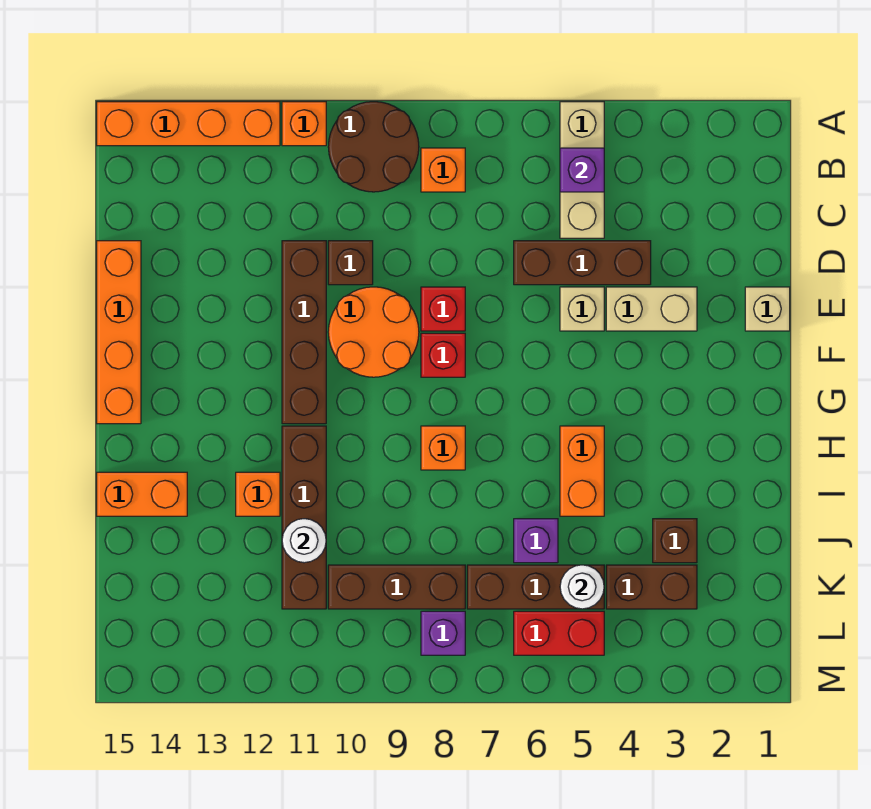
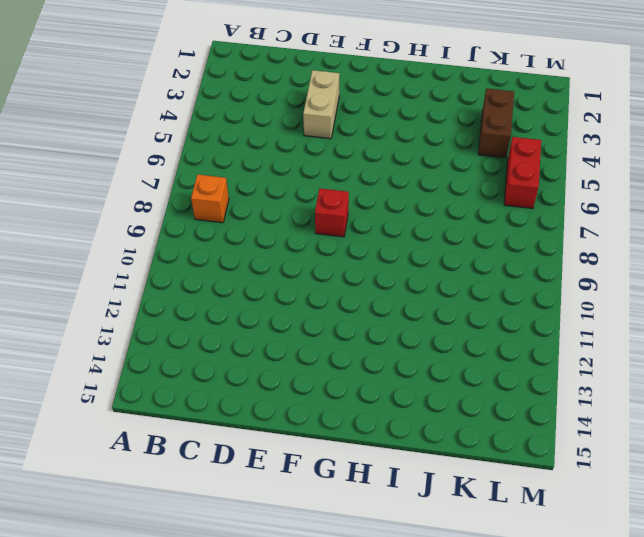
none -> tan brick A5:C5 level 1
none -> brown round brick A9:B10 level 1
none -> orange brick A11 level 1
none -> orange brick A12:A15 level 1

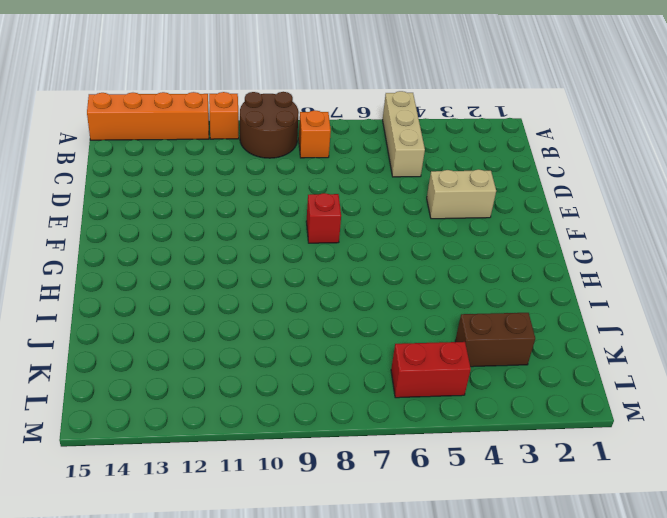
none -> brown brick D4:D6 level 1
none -> brown brick D10 level 1
none -> brown brick D11:G11 level 1
none -> orange brick D15:G15 level 1

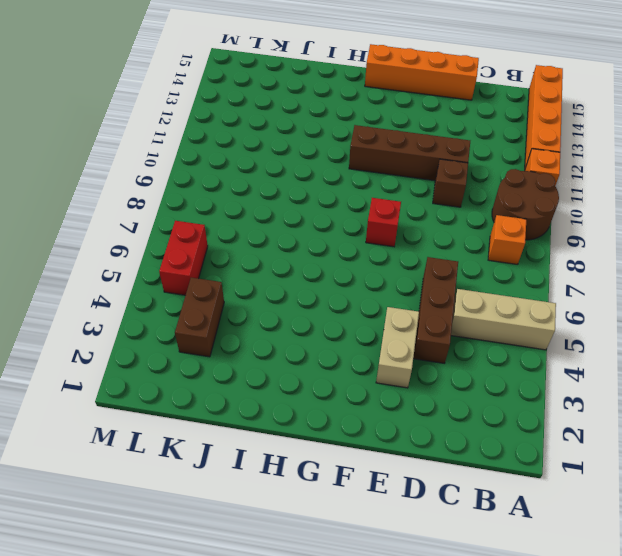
none -> tan brick E1 level 1
none -> tan brick E5 level 1
none -> red brick E8 level 1
none -> orange round brick E9:F10 level 1

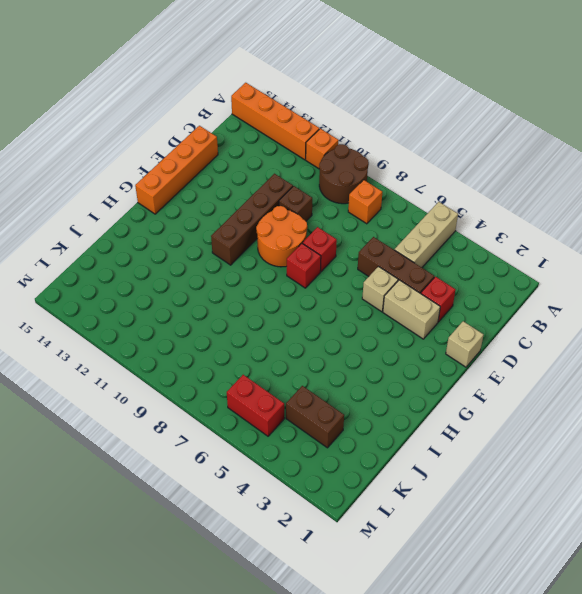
red brick D3 level 1 -> none
none -> orange brick H5:I5 level 1
none -> orange brick H8 level 1
none -> brown brick H11:K11 level 1
none -> orange brick I12 level 1

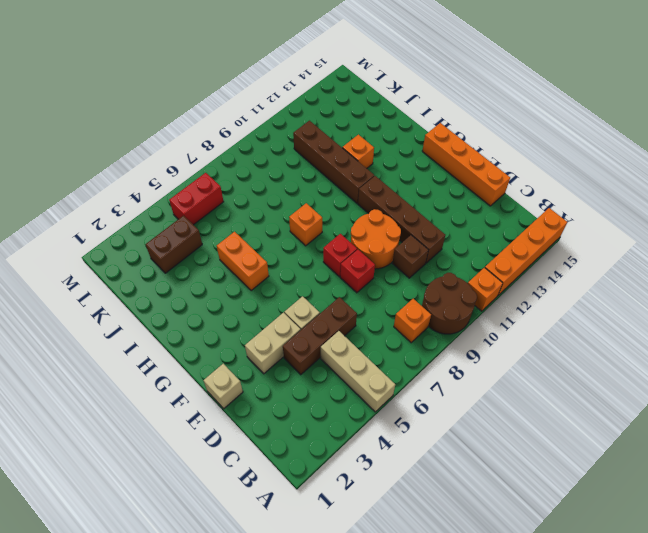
none -> orange brick I14:I15 level 1
none -> brown brick J3 level 1
none -> purple brick J6 level 1
none -> brown brick K5:K7 level 1

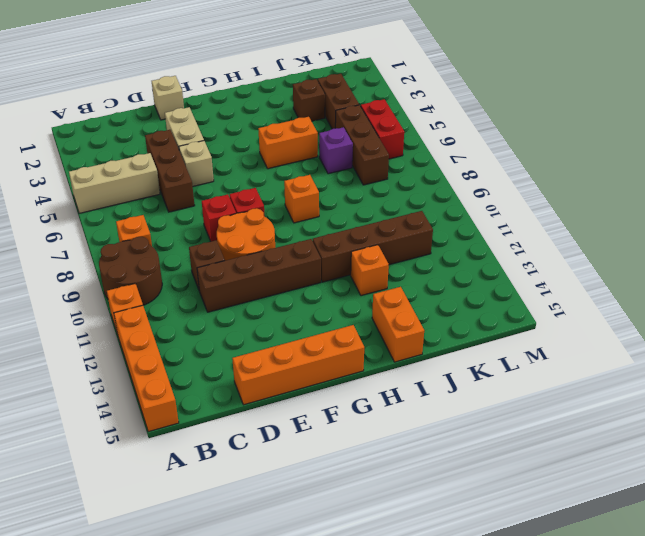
none -> brown brick K8:K10 level 1
none -> purple brick L8 level 1
none -> purple brick B5 level 2
none -> white round brick J11 level 2

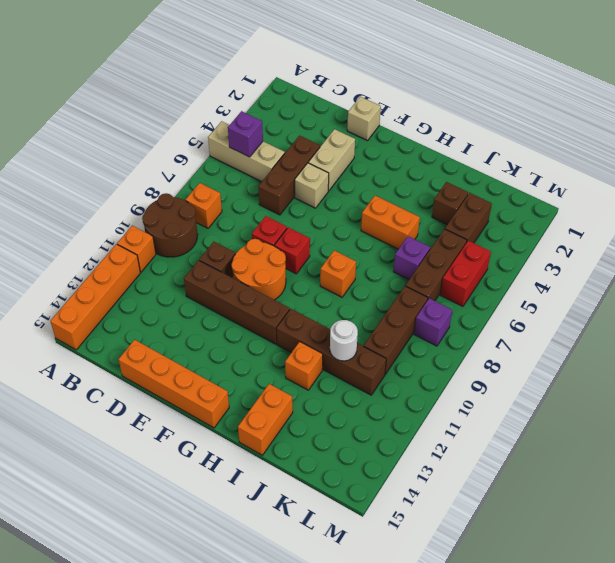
none -> white round brick K5 level 2

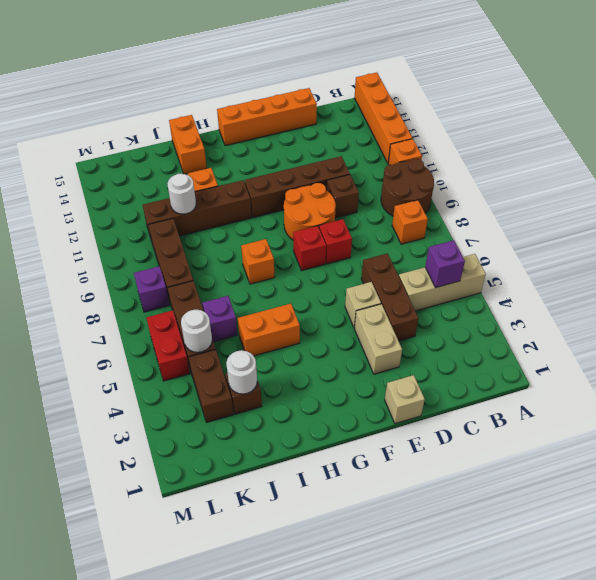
white round brick J3 level 2 -> none

